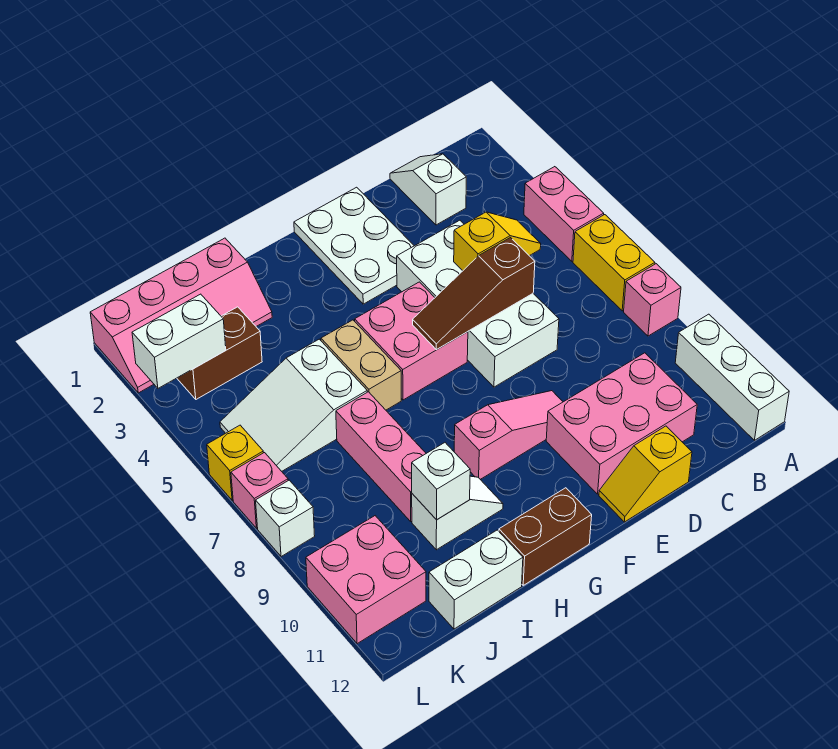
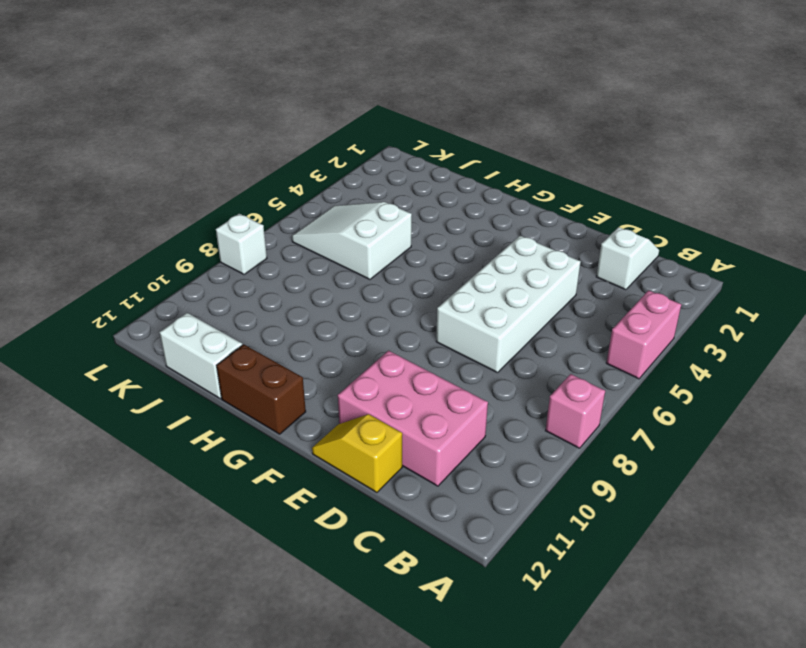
none -> yellow brick A6:A7 level 1
none -> white brick A10:A12 level 1
none -> white plate E1:F3 level 1

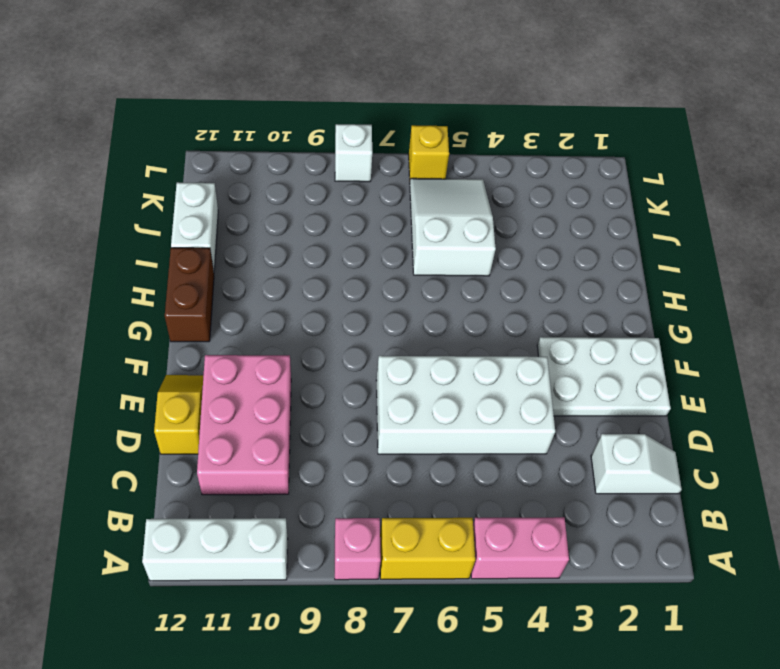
none -> pink slope E9:G9 level 1 top G
none -> pink brick F5:G6 level 1
none -> tan brick H5:H6 level 1

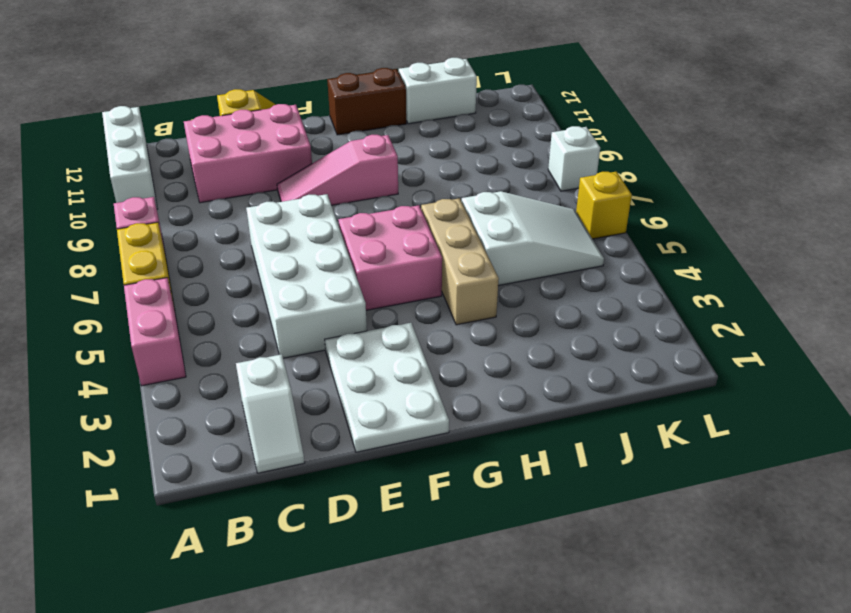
tan brick H4:H6 level 1 -> tan brick H5:H6 level 1
none -> white slope H10:I10 level 1 top I
none -> pink slope I1:L2 level 1 top 1
none -> pink brick I7:I9 level 1

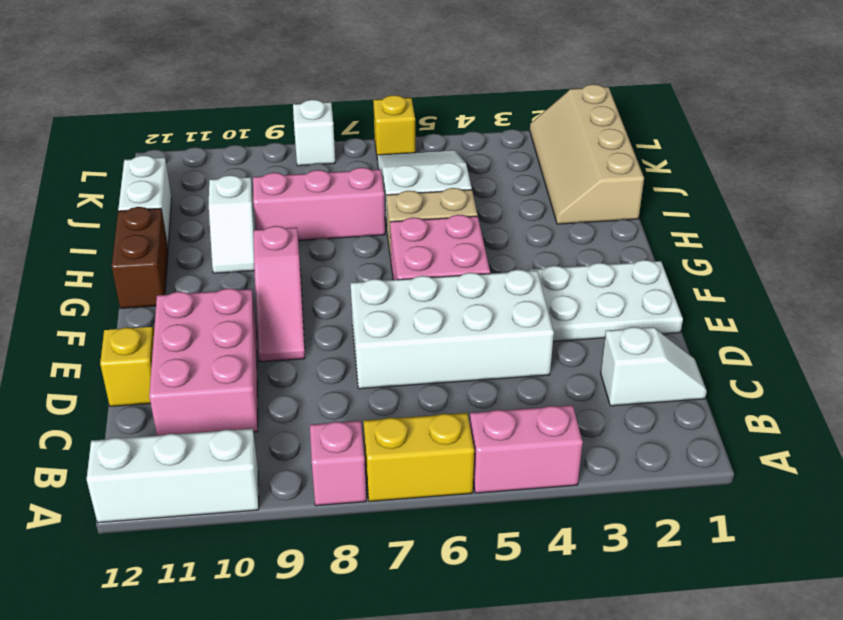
tan slope I1:L2 level 1 top 1 -> pink slope I1:L2 level 1 top 1
none -> brown brick J3:K3 level 1
none -> pink brick K10:L11 level 1
none -> pink brick L7 level 1

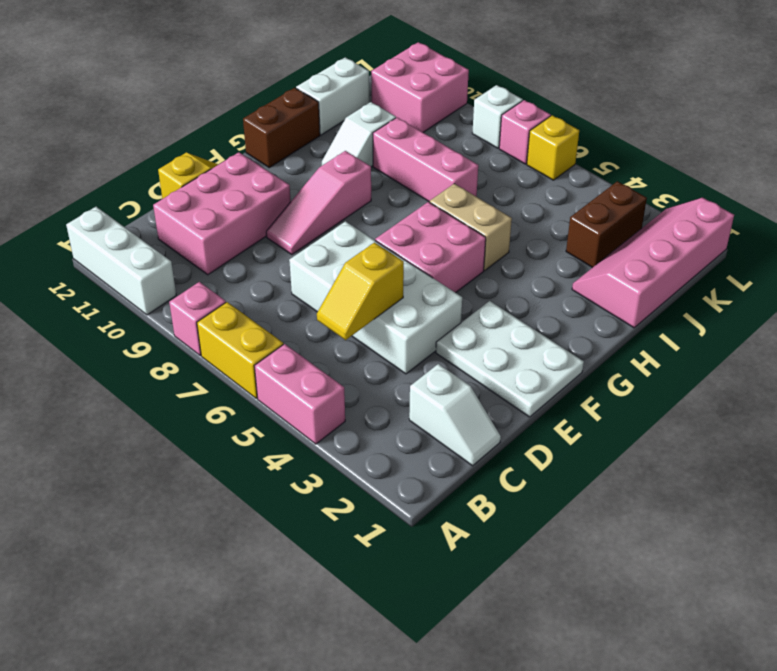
none -> white slope I5:K6 level 1 top I
none -> brown slope D6:F6 level 2 top D
none -> white brick I10 level 2

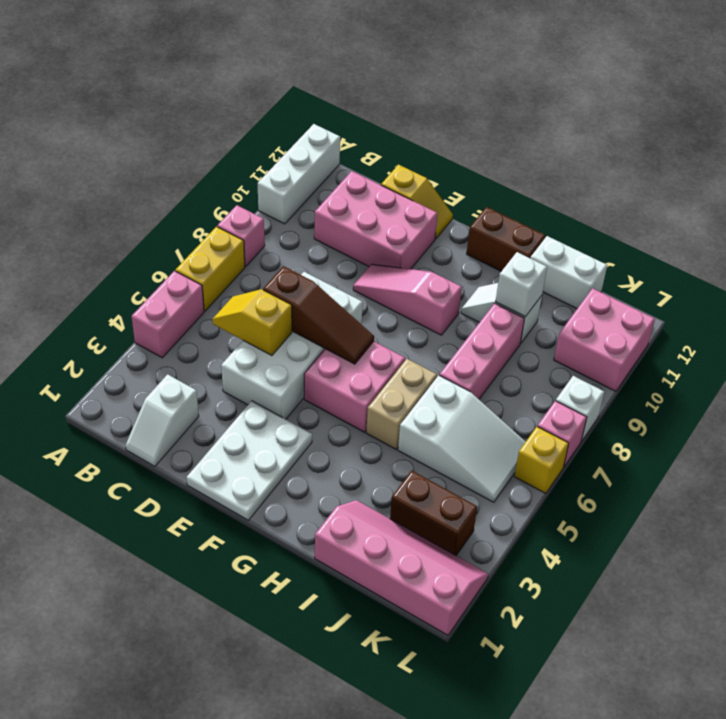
none -> white brick K3:L3 level 2

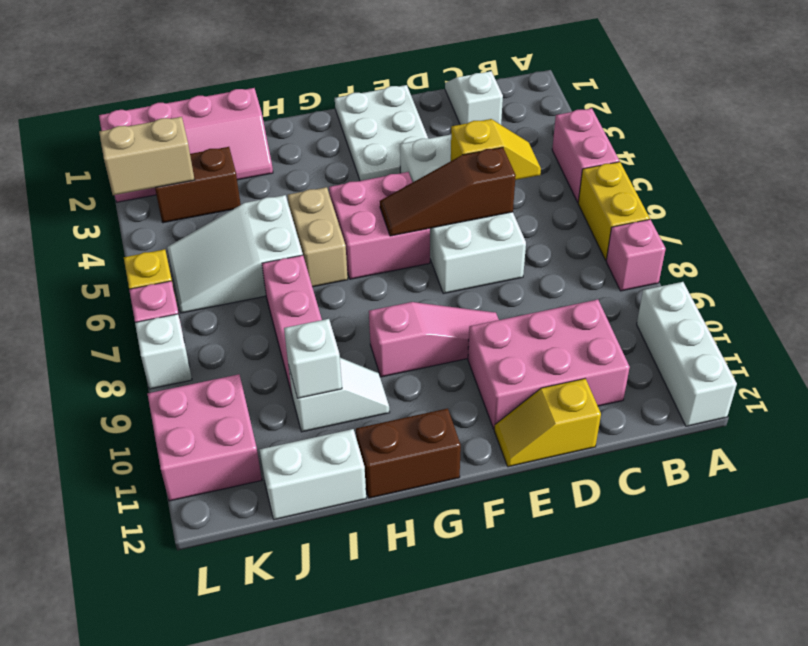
tan brick K3:L3 level 2 -> white brick K3:L3 level 2

